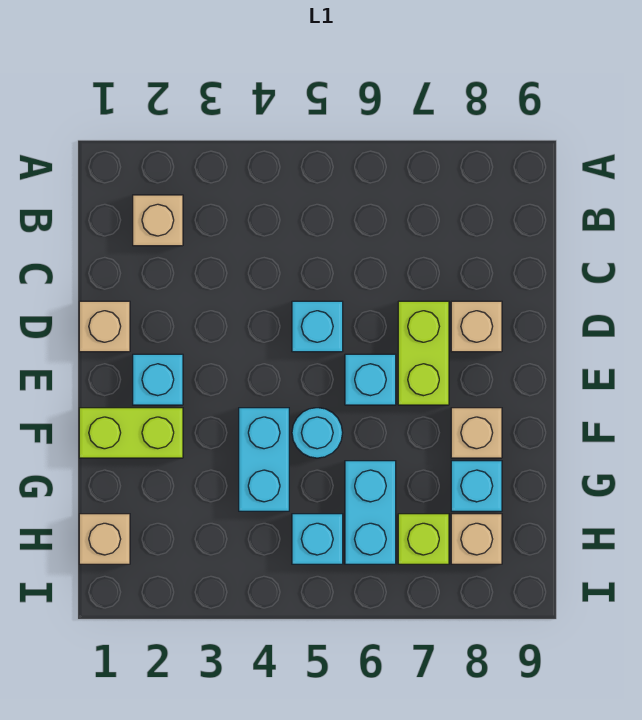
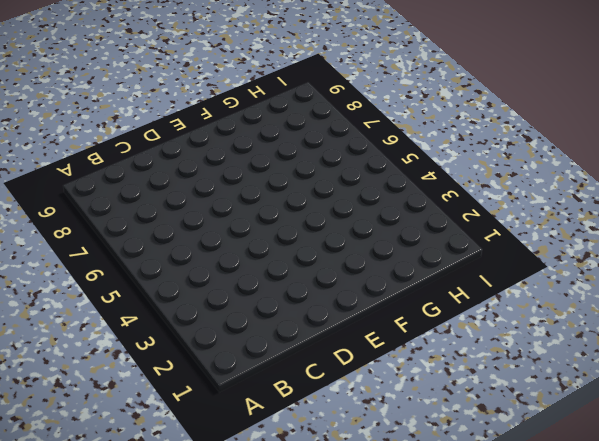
none -> tan brick B2 level 1
none -> tan brick D1 level 1
none -> cyan brick D5 level 1

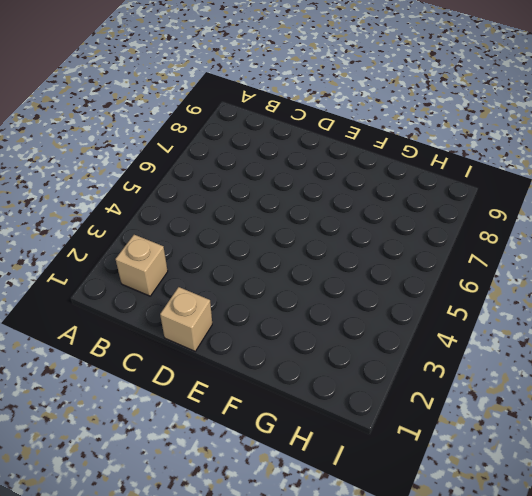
none -> cyan brick D5 level 1
none -> lime brick D7:E7 level 1
none -> tan brick D8 level 1

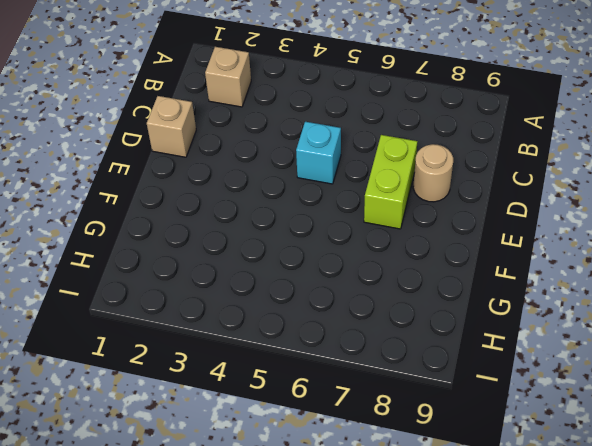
tan round brick D8 level 1 -> tan brick D8 level 1
none -> cyan brick E2 level 1
none -> cyan brick E6 level 1
none -> lime brick F1:F2 level 1

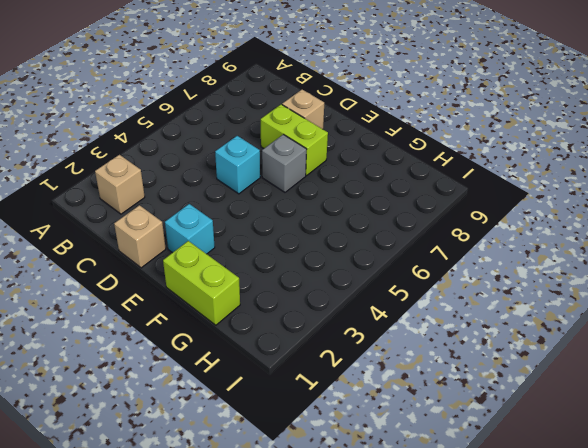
grey brick E6 level 1 -> cyan brick E6 level 1
lime brick F1:G1 level 1 -> lime brick F1:F2 level 1
none -> cyan brick F4:G4 level 1
none -> cyan round brick F5 level 1
none -> tan brick F8 level 1

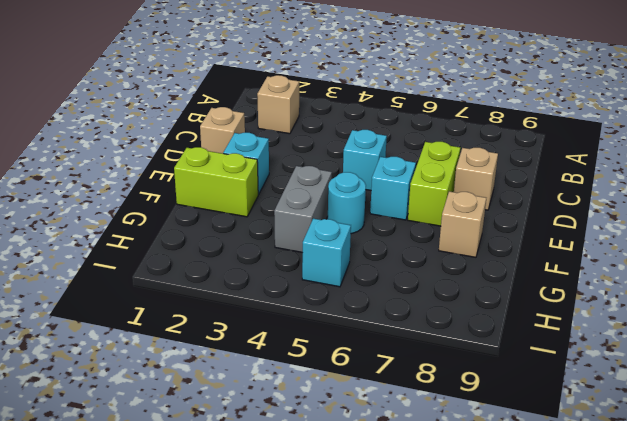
grey brick F4:G4 level 1 -> cyan brick F4:G4 level 1
none -> cyan brick G6:H6 level 1
none -> cyan brick G8 level 1
none -> tan brick H1 level 1

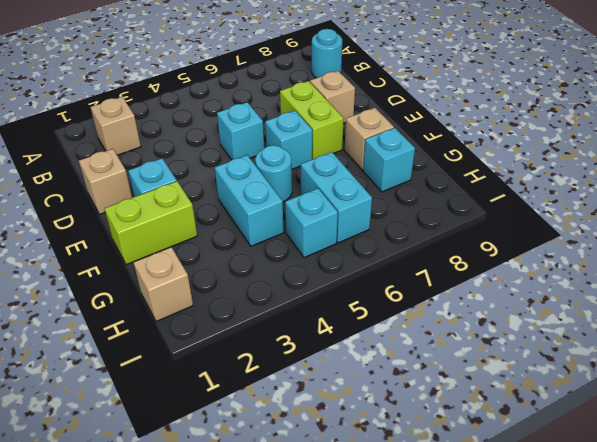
cyan round brick B9 level 1 -> none
none -> lime brick H7 level 1
none -> tan brick H8 level 1

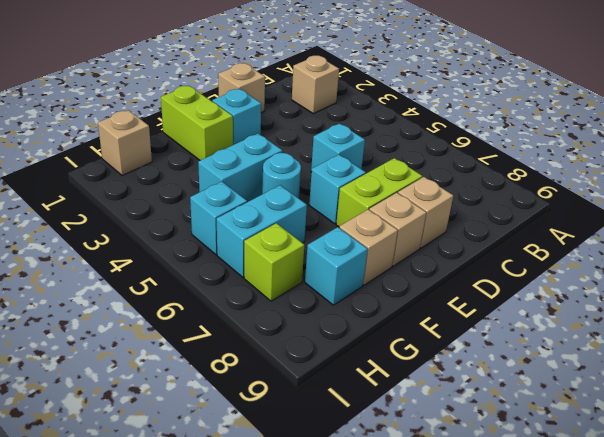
tan brick E8 level 1 -> tan brick H8 level 1

